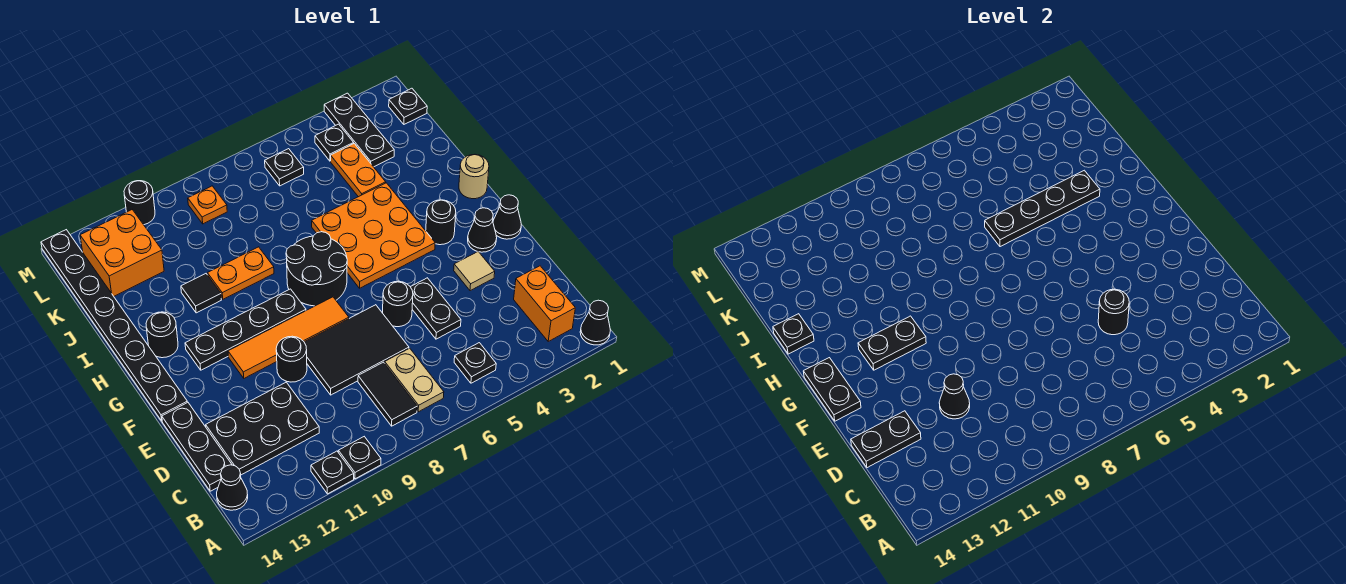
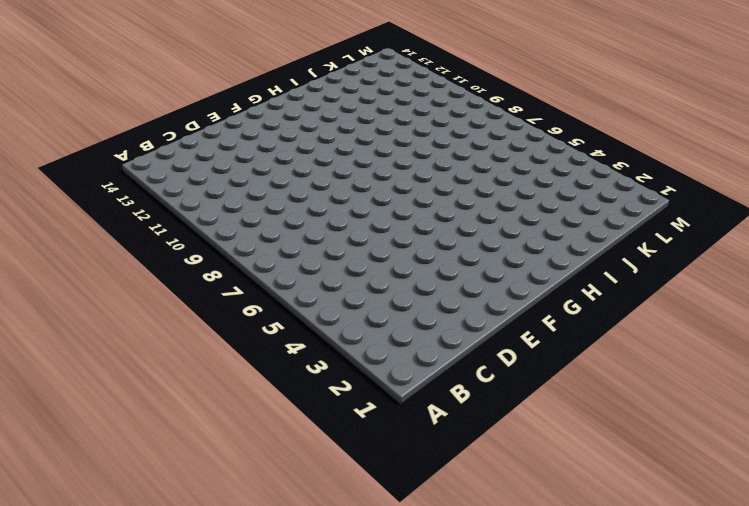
none -> black cone A1 level 1
none -> black plate A10 level 1
none -> black plate A11 level 1
none -> orange brick B2:C2 level 1

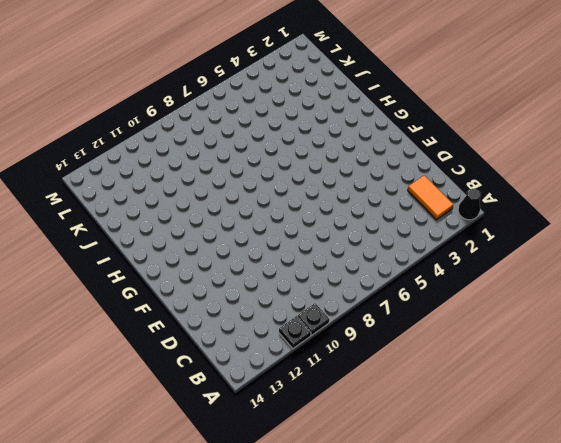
orange tile B2:C2 level 1 -> orange brick B2:C2 level 1
none -> black plate B5 level 1
none -> tan plate B7:C7 level 1
none -> black tile B8:C8 level 1
none -> black cone B14 level 1

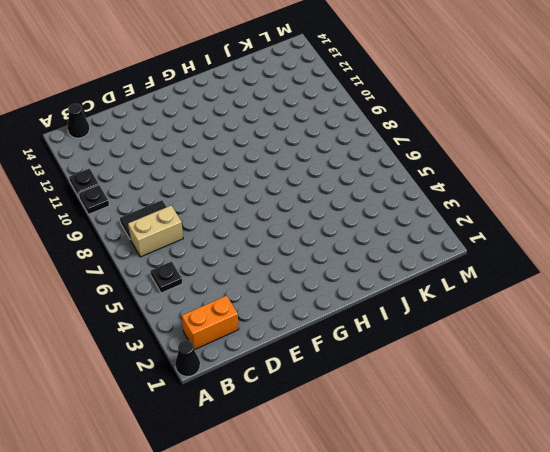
tan brick B7:C7 level 1 -> tan plate B7:C7 level 1
none -> black plate C11:D13 level 1
none -> black plate C14:E14 level 1
none -> black plate D5:E5 level 1
none -> black tile D7:E9 level 1

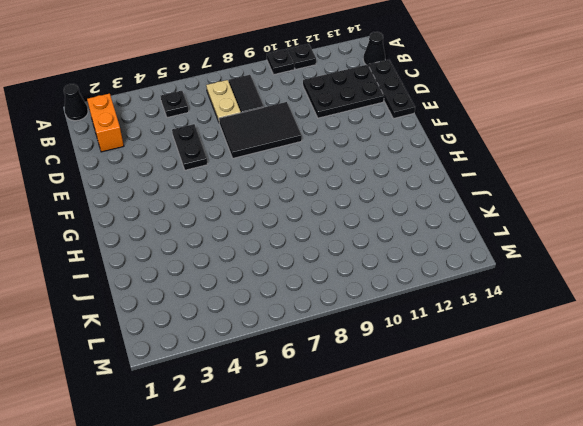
none -> tan tile E3 level 1
none -> black round brick E6 level 1
none -> black round brick E10 level 1
none -> black cone F1 level 1

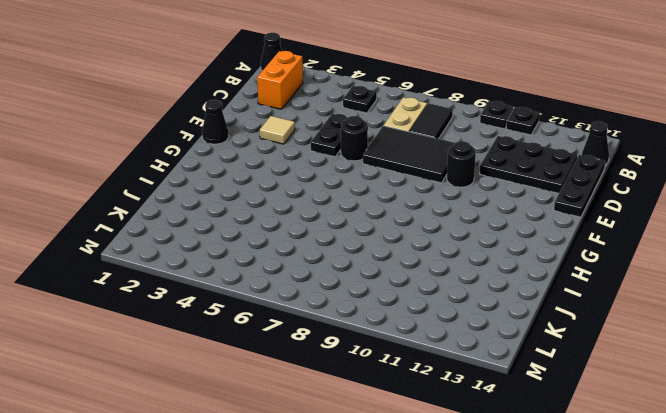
none -> black cone F2 level 1
none -> orange tile F8:F11 level 1
none -> black plate F14:M14 level 1
none -> black round brick G3 level 1

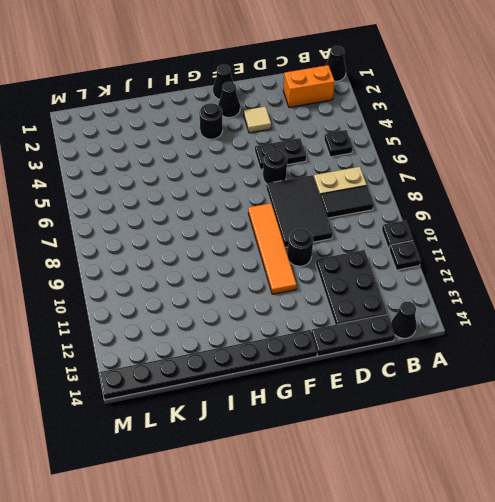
none -> orange plate G4:I6 level 1
none -> black round brick G7:H8 level 1
none -> black plate G9:G12 level 1
none -> tan round brick H1 level 1

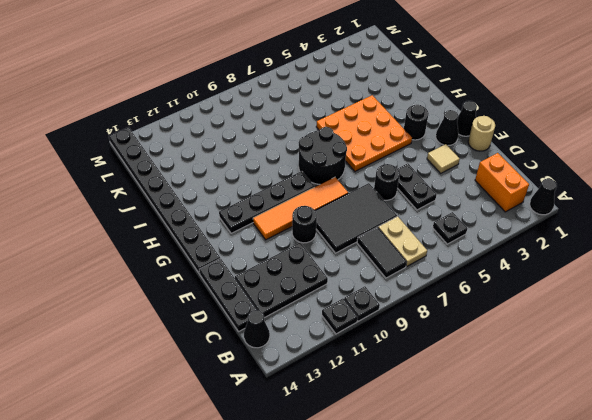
tan round brick E1 level 1 -> tan round brick H1 level 1
none -> black round brick H13 level 1
none -> orange plate I9:I10 level 1
none -> black tile I11 level 1
none -> orange plate J4:K4 level 1

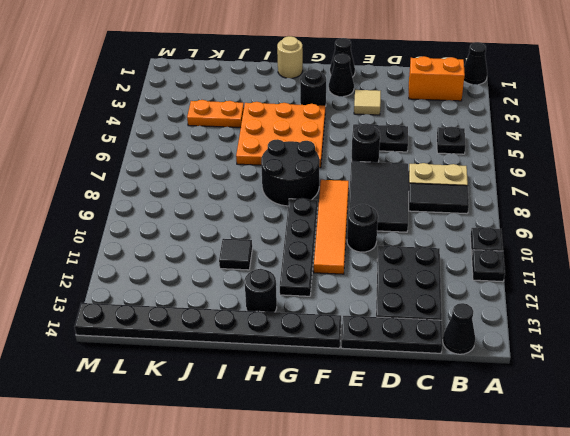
none -> orange plate I9:I10 level 1
none -> black plate K3:M3 level 1
none -> orange brick K12:L13 level 1
none -> black plate L1 level 1

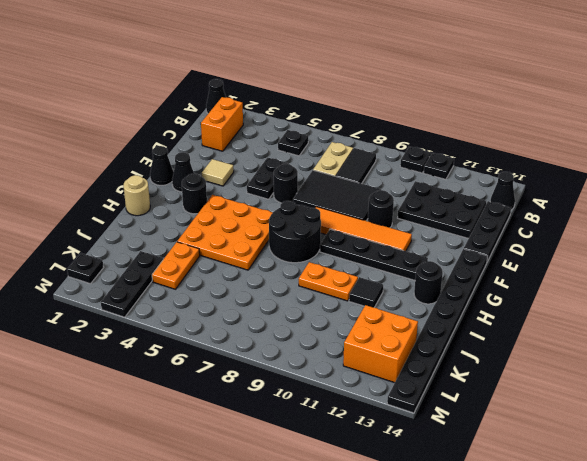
none -> black plate L4 level 1
none -> black plate L6 level 1
none -> orange plate L9 level 1
none -> black round brick M11 level 1

